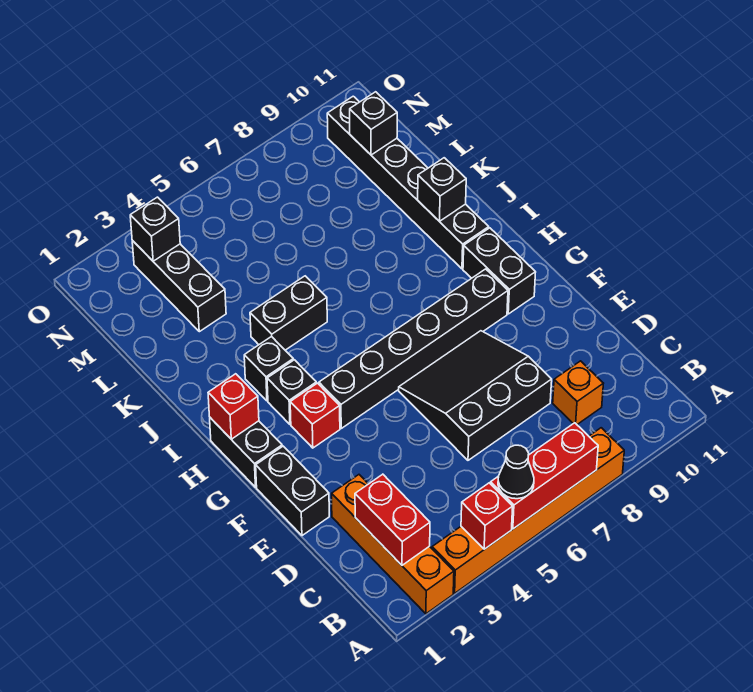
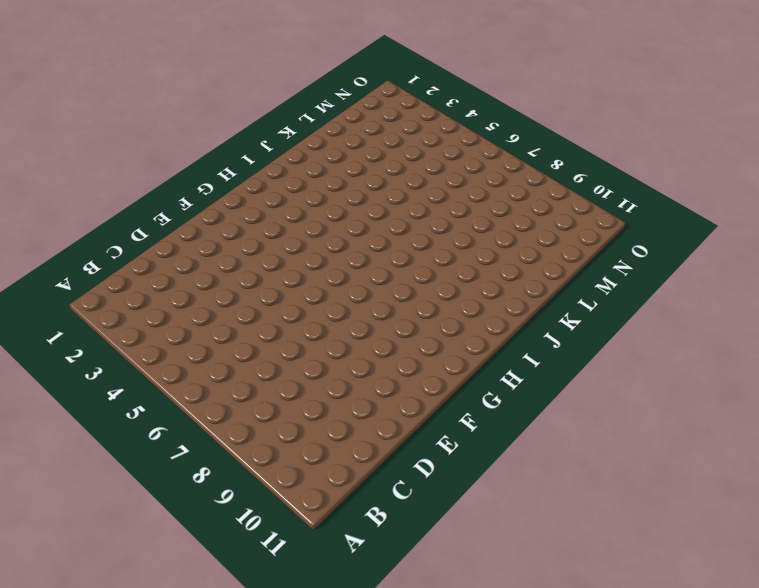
none -> orange brick A2:D2 level 1
none -> orange brick A3:A8 level 1
none -> orange brick C9 level 1

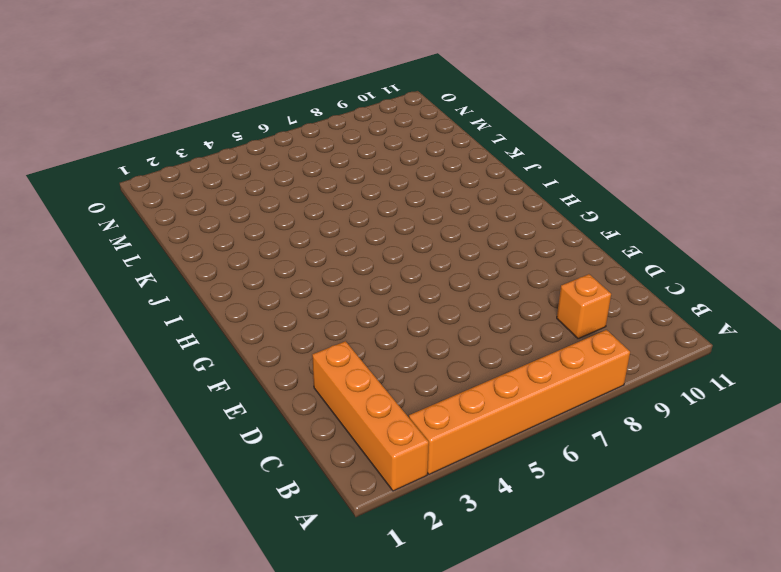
none -> black slope D6:F8 level 1 top D
none -> black brick E1:F1 level 1
none -> black brick G1:H1 level 1

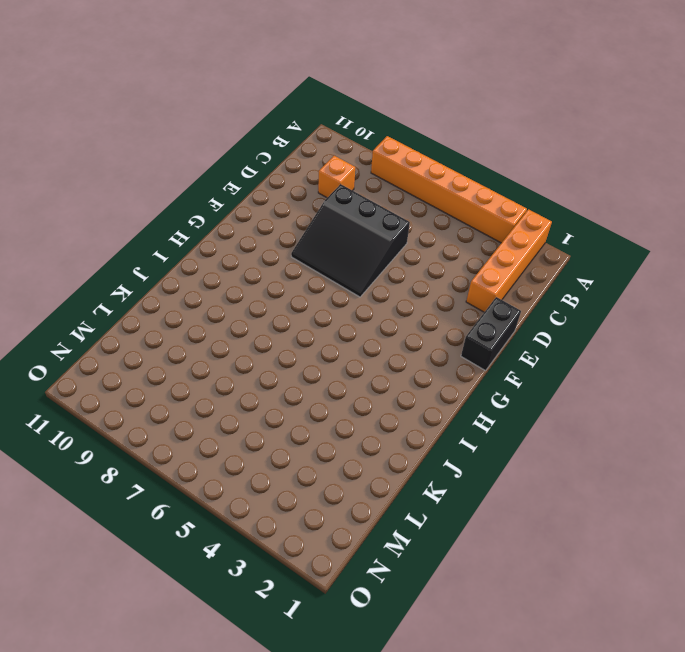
none -> black brick G1:H1 level 1
none -> red brick G3 level 1
none -> black brick G4:G9 level 1

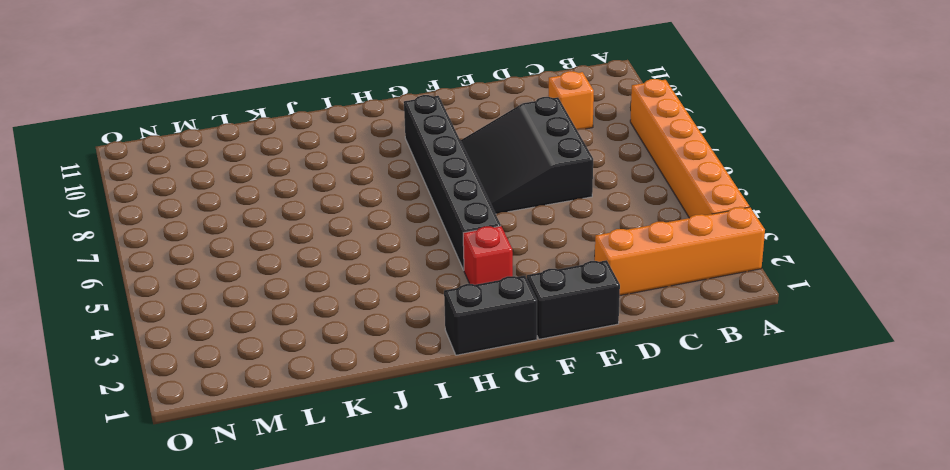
none -> black brick G10:H10 level 1
none -> black brick H3 level 1
none -> black brick I3 level 1

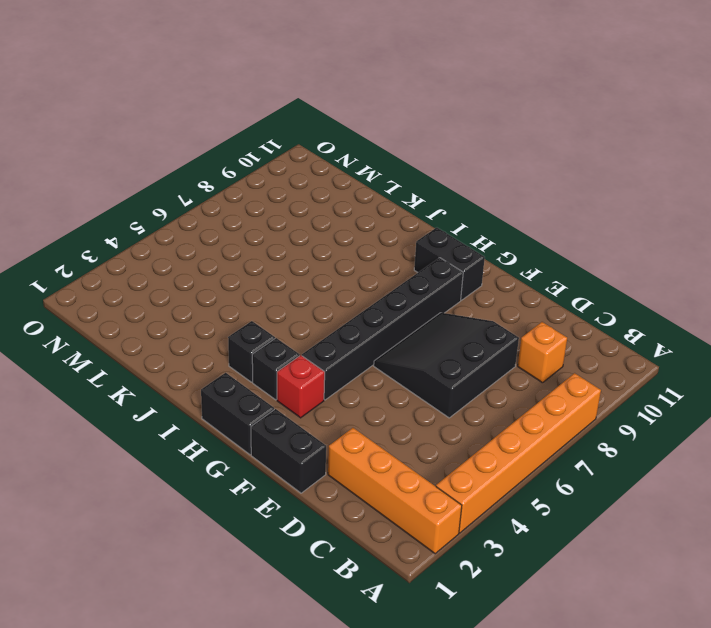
none -> black brick I10:N10 level 1
none -> black brick J4:J5 level 1
none -> black brick L3:N3 level 1

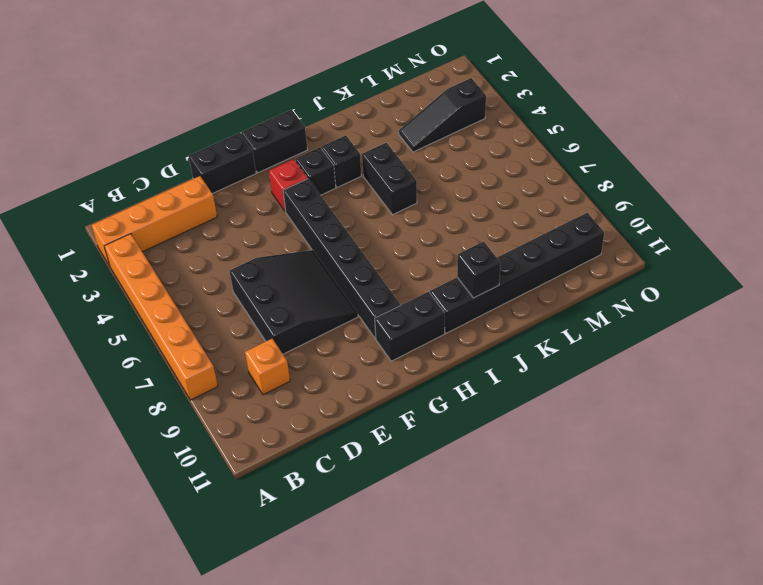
black slope L3:N3 level 1 top N -> black brick L3:N3 level 1
none -> red brick A4 level 2
none -> red brick A5:A7 level 2
none -> red brick B2:C2 level 2

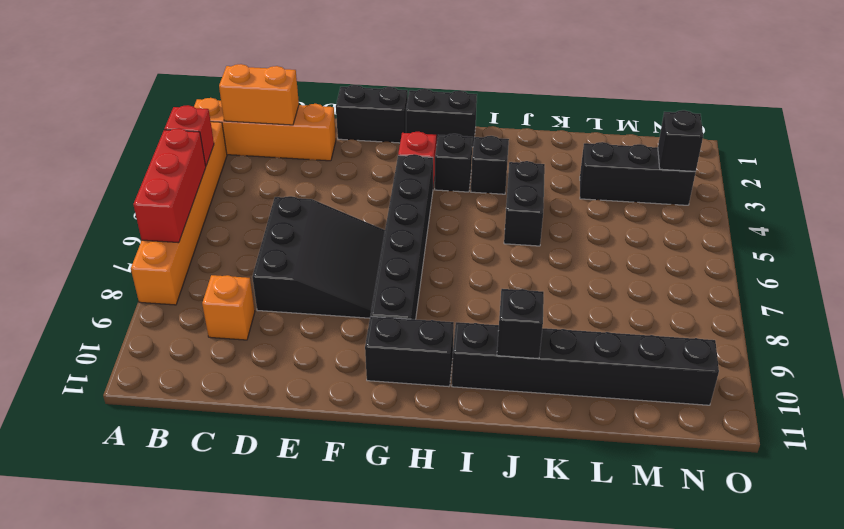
orange brick B2:C2 level 2 -> red brick B2:C2 level 2
none -> red brick H1 level 2
none -> black brick M10 level 2
none -> black cone A5 level 3

